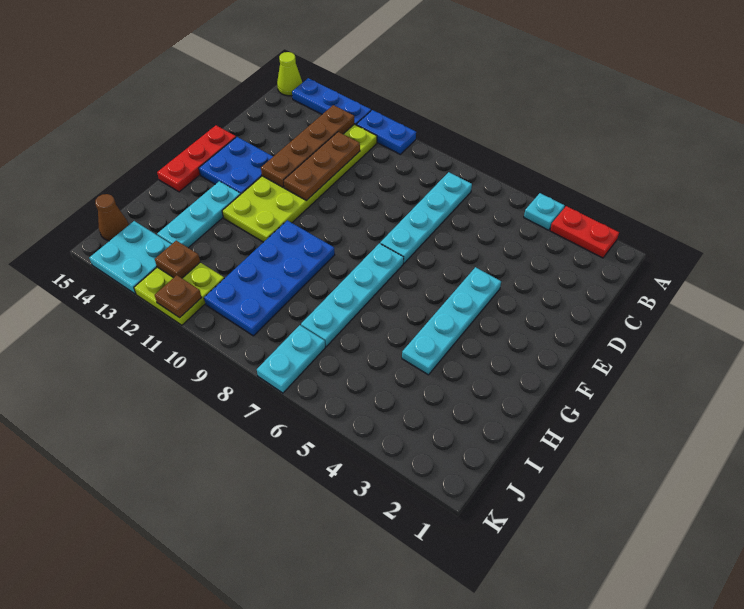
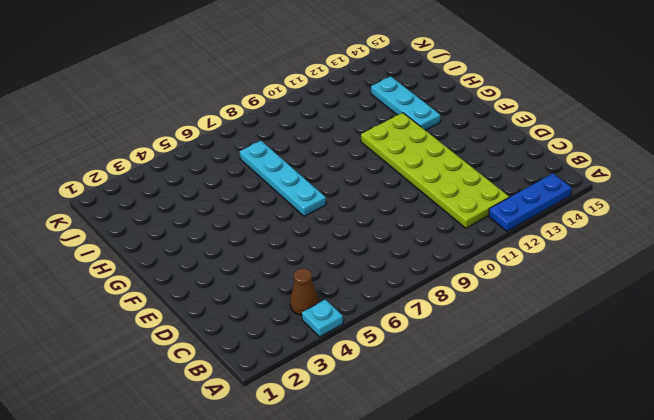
brown cone B4 level 1 -> brown cone J15 level 1
none -> red plate A2:A3 level 1
none -> blue plate A10:A11 level 1
none -> lime cone A15 level 1

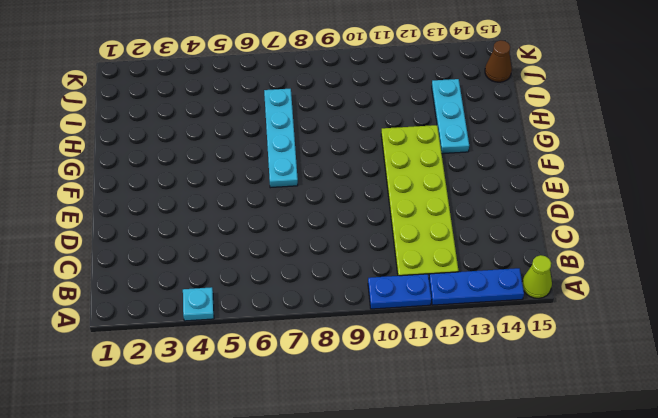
none -> red plate A2:A3 level 1
none -> cyan plate B7:E7 level 1
none -> cyan plate E4:H4 level 1

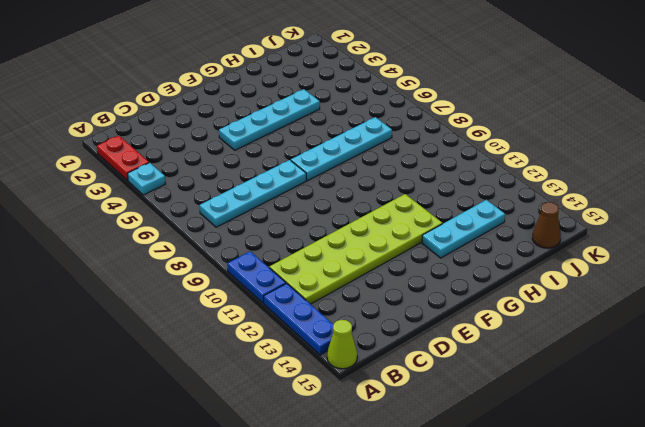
none -> blue plate E13:F14 level 1
none -> red plate E15:G15 level 1
none -> blue plate G9:J10 level 1

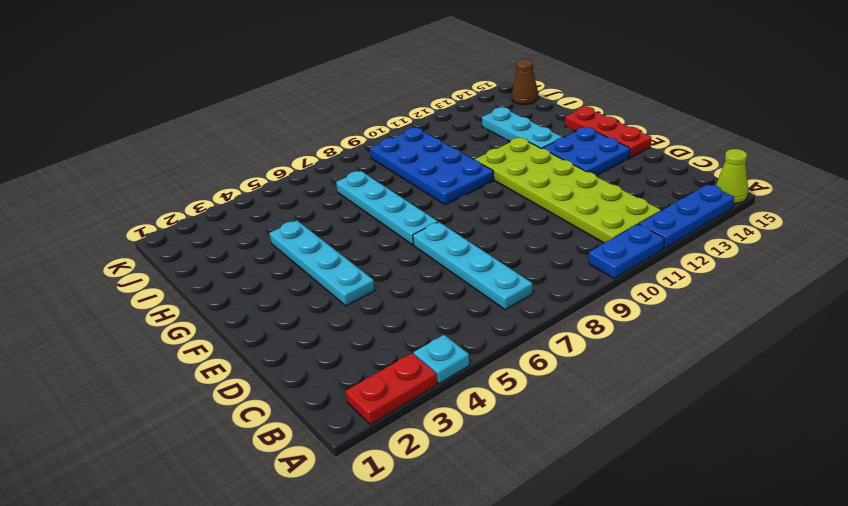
none -> cyan plate J7:K7 level 1
none -> lime plate J11:K12 level 1
none -> cyan plate J13:K14 level 1

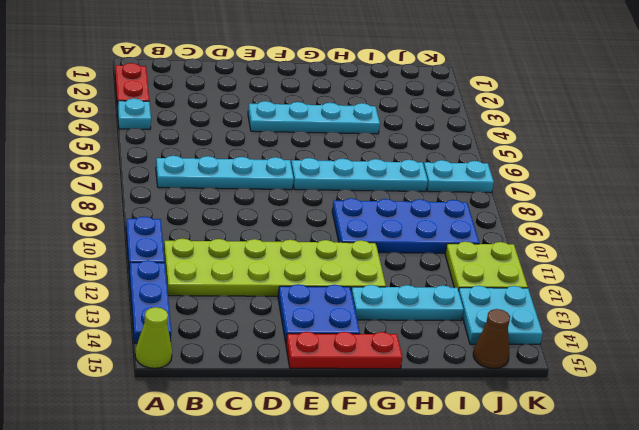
none -> brown plate B12:E12 level 2
none -> brown plate C11:E11 level 2
none -> brown plate J12 level 2

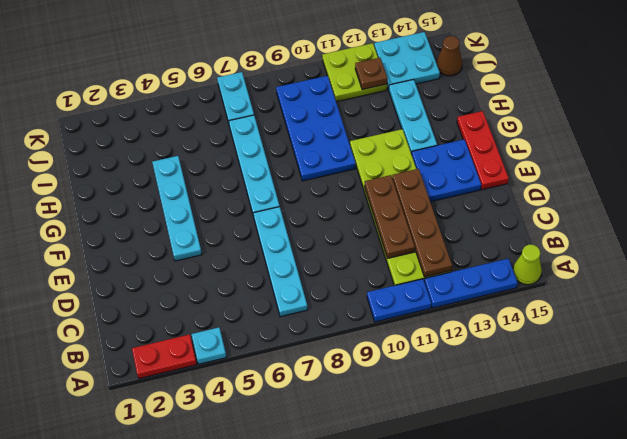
none -> brown plate K11 level 2

